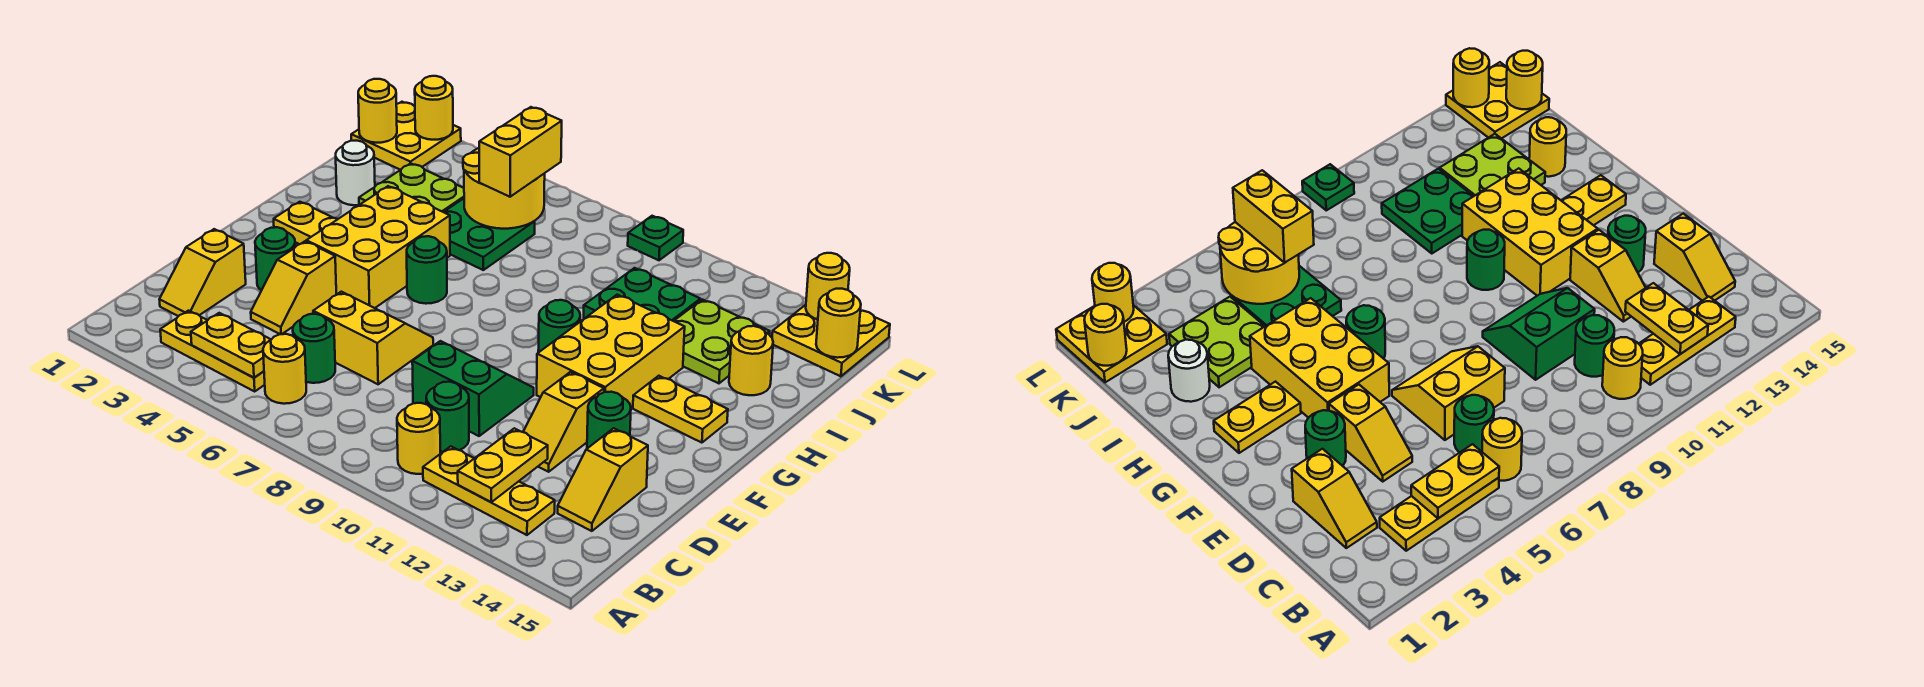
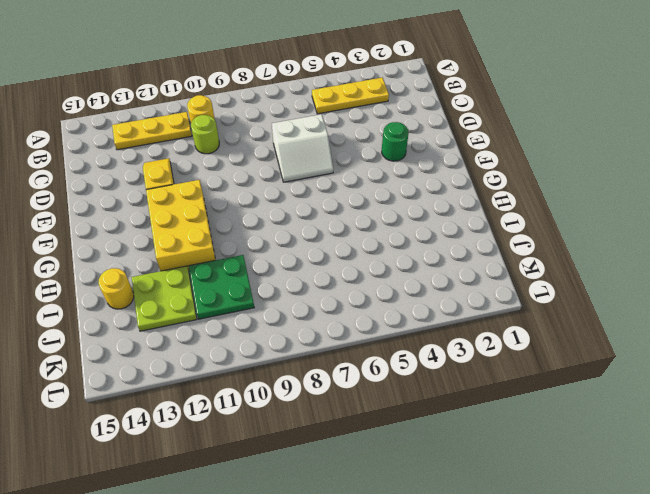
lime round brick C10 level 1 -> green round brick C10 level 1
white slope D6:E7 level 1 top D -> yellow slope D6:E7 level 1 top D
none -> yellow round brick B6 level 1
none -> yellow slope C2:D2 level 1 top D
none -> green round brick C6 level 1
none -> yellow slope C14:D14 level 1 top D

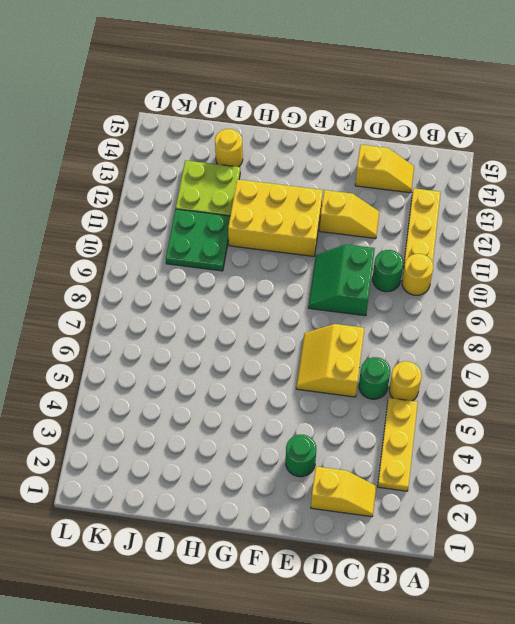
none -> yellow slope D4:E4 level 1 top E
none -> green round brick E13 level 1
none -> yellow brick F4:H5 level 1
none -> yellow plate G2:G3 level 1

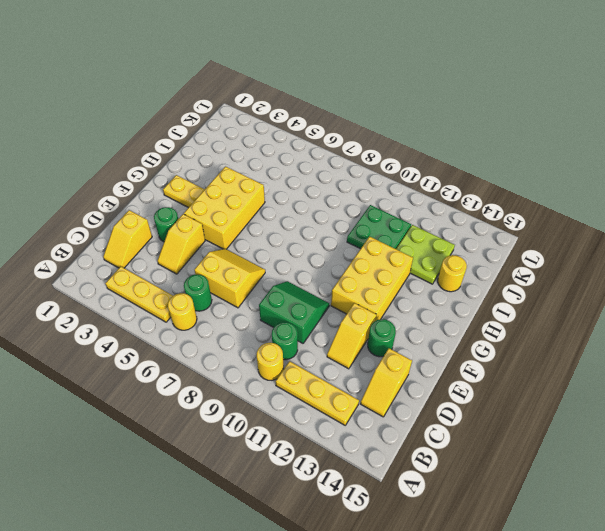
none -> green round brick G6 level 1
none -> green round brick G10 level 1
none -> yellow plate G13:G14 level 1
none -> white round brick I2 level 1

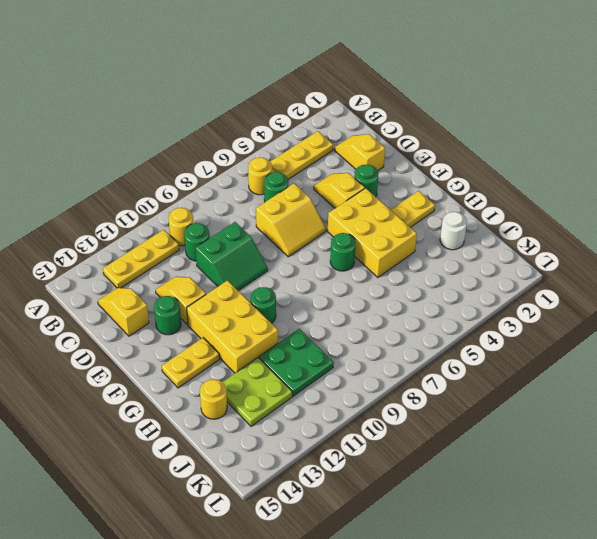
none -> lime plate I3:J4 level 1
none -> green plate I5:J6 level 1
none -> yellow plate K1:L2 level 1
none -> yellow plate K14:L15 level 1

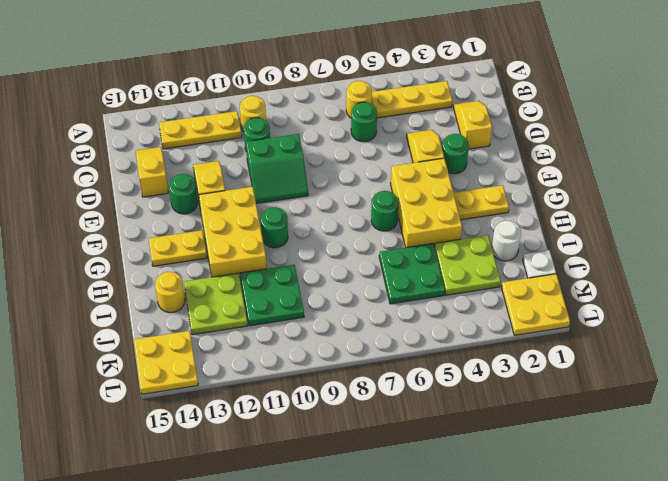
white plate J1 level 1 -> none
none -> yellow slope D6:E7 level 1 top D
none -> green plate L9 level 1
none -> yellow plate B4:B5 level 2
none -> yellow plate B12:C12 level 2

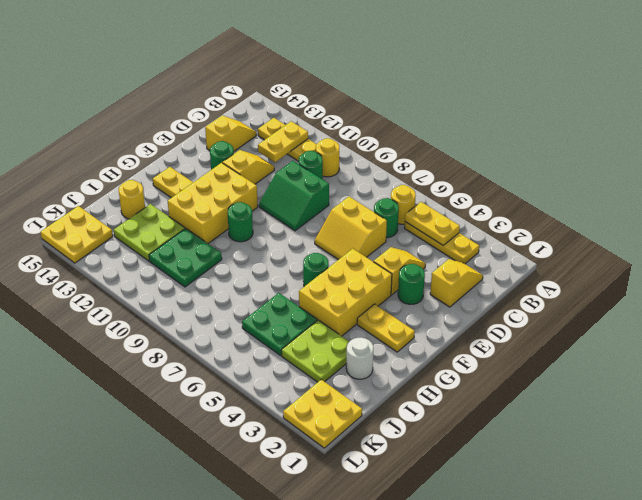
none -> green plate L9 level 1
none -> yellow round brick J5:K6 level 2
none -> yellow round brick K1 level 2
none -> yellow round brick K15 level 2

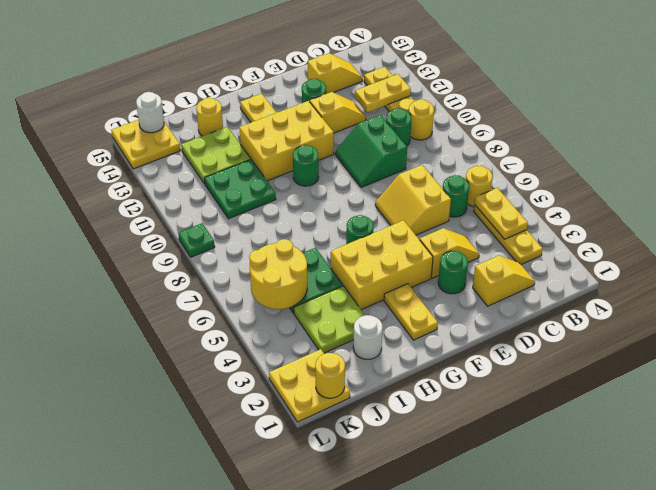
white round brick K15 level 2 -> yellow round brick K15 level 2
none -> yellow round brick L2 level 2
none -> yellow round brick L14 level 2
none -> yellow brick J6:K6 level 3

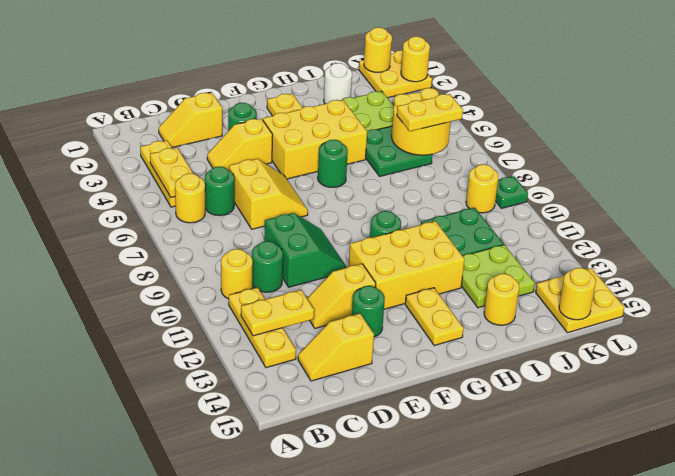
yellow plate J6:K6 level 3 -> yellow brick J6:K6 level 3
yellow round brick K9 level 1 -> yellow round brick L14 level 2

